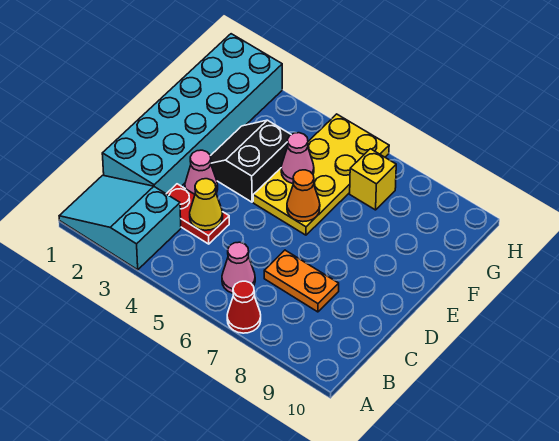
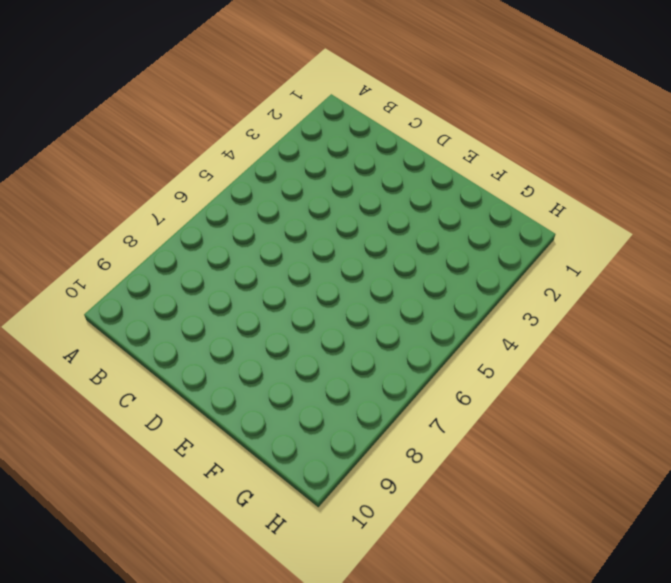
none -> cyan slope A1:B3 level 1 top 3
none -> red cone A7 level 1
none -> pink cone B6 level 1

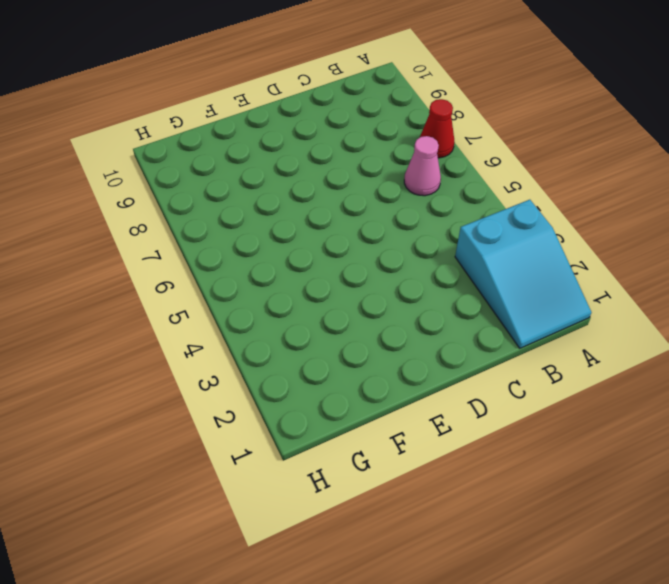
none -> cyan brick C1:H2 level 1
none -> red plate C3:C4 level 1
none -> orange plate C7:C8 level 1

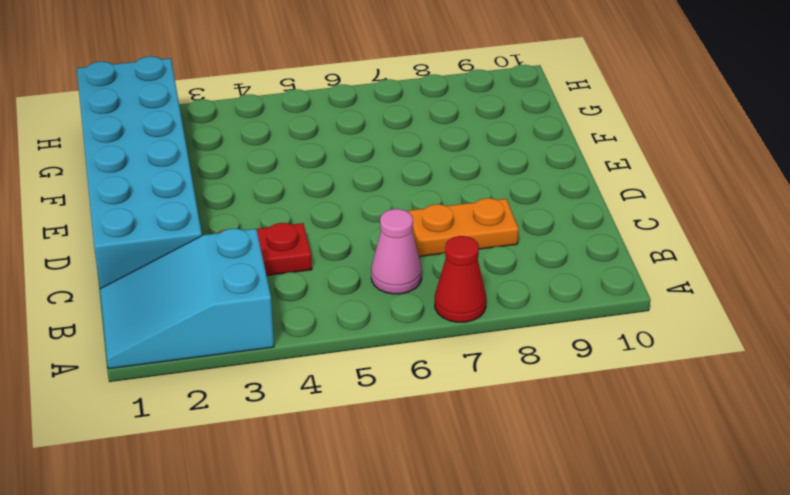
none -> pink cone D3 level 1
none -> black slope E3:F4 level 1 top 4
none -> yellow plate E5:H6 level 1

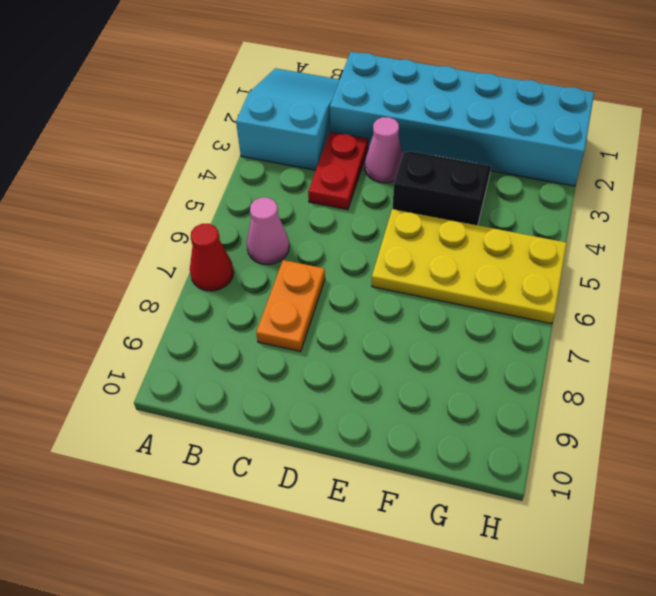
none -> yellow brick G7 level 1
none -> yellow cone C4 level 2
none -> orange cone E6 level 2

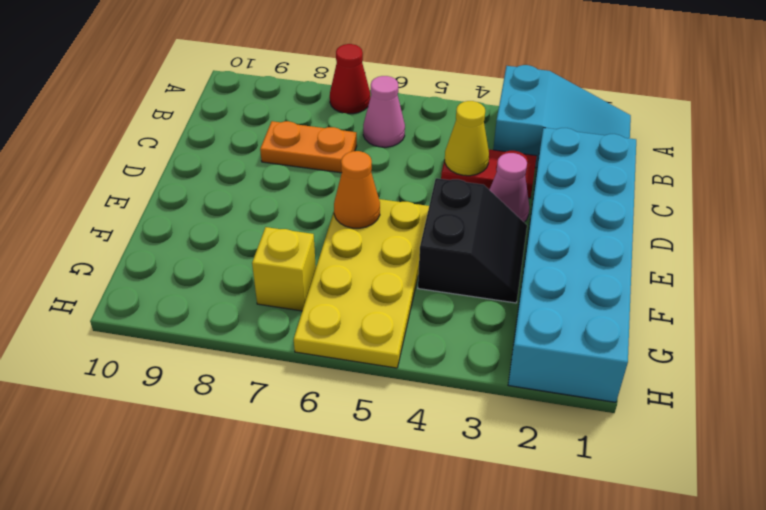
none -> pink cone F5 level 2

